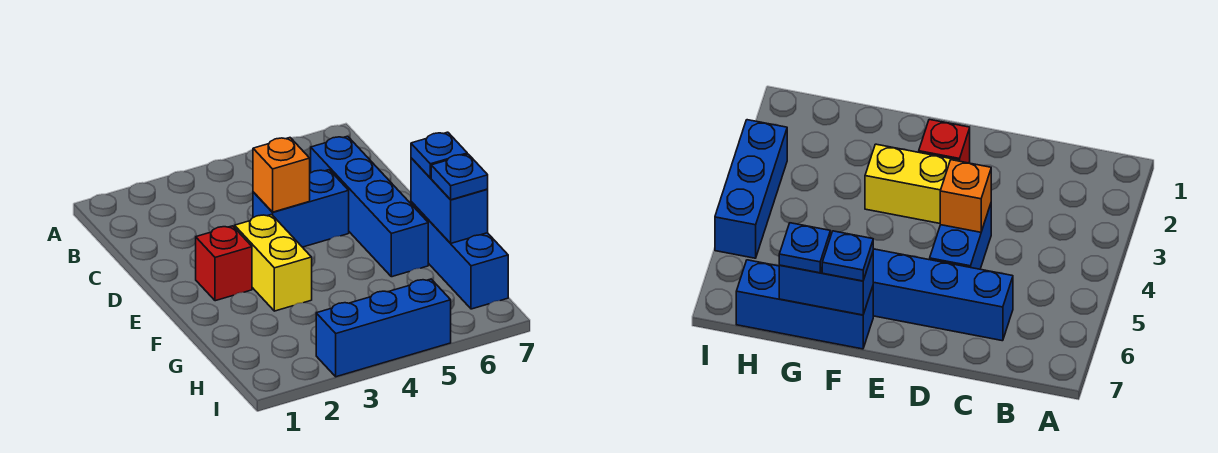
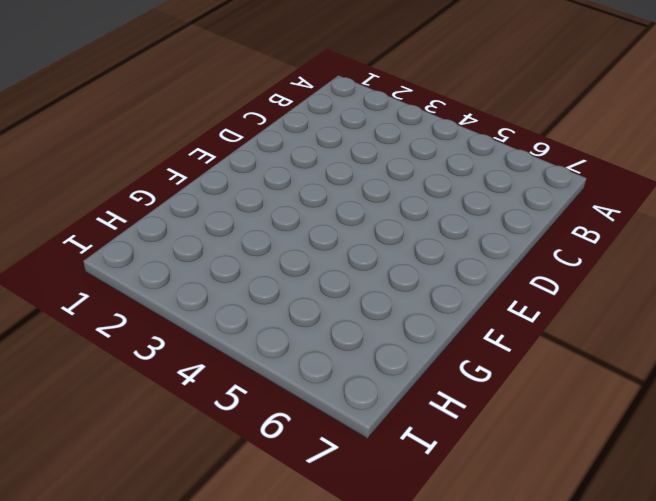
none -> blue brick C6:F6 level 1
none -> blue brick D4:D5 level 1

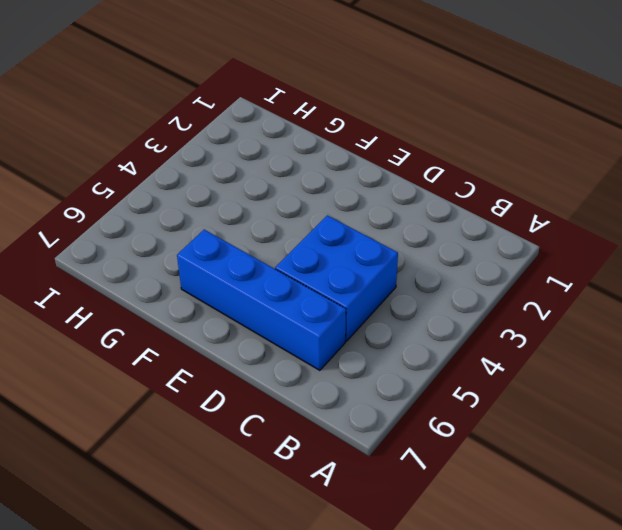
blue brick C4:D5 level 1 -> blue brick D4:D5 level 1
none -> red brick E2 level 1
none -> yellow brick E3:F3 level 1

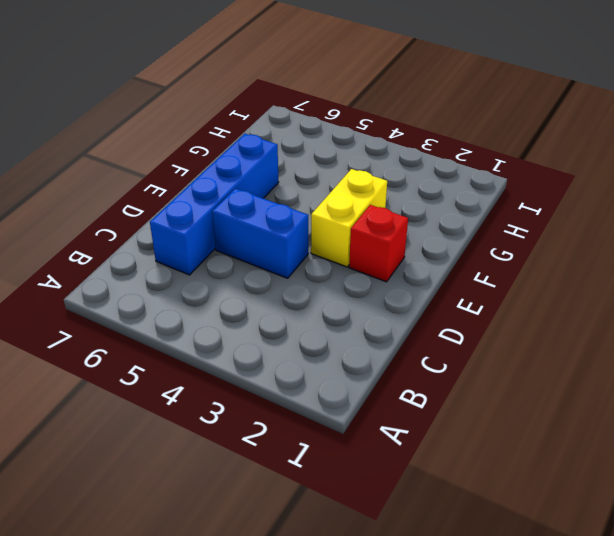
none -> blue brick F7:H7 level 1
none -> blue brick I3:I5 level 1

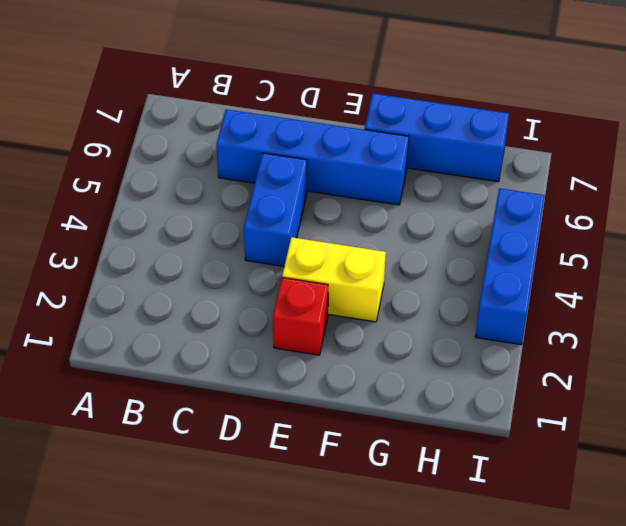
none -> orange brick D4 level 2
none -> blue brick F7:G7 level 2

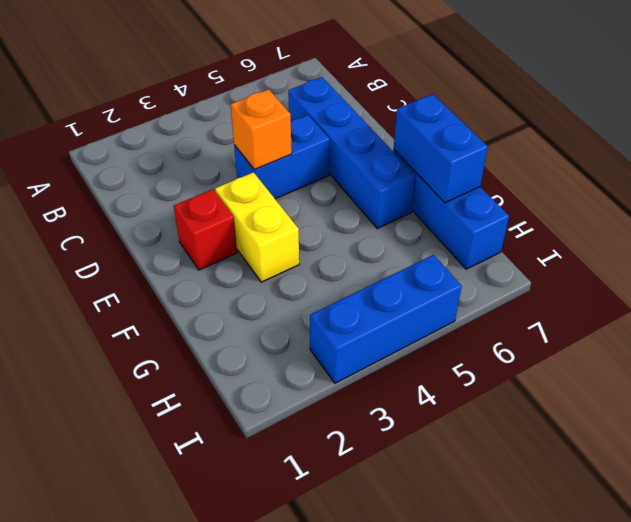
none -> blue plate F7 level 3
none -> blue plate G7 level 3

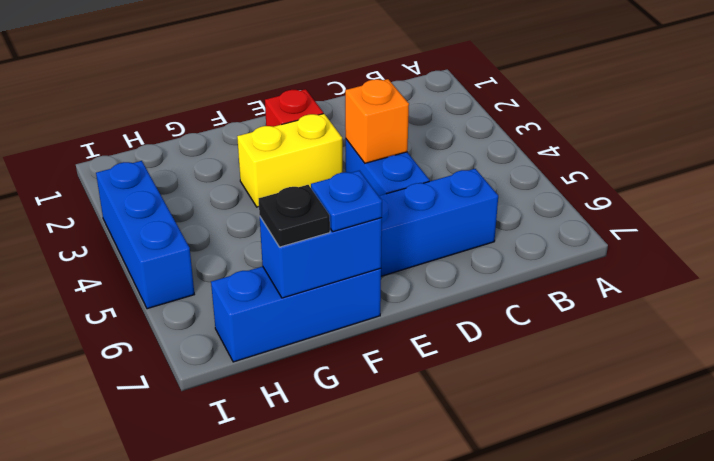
black plate G7 level 3 -> blue plate G7 level 3

